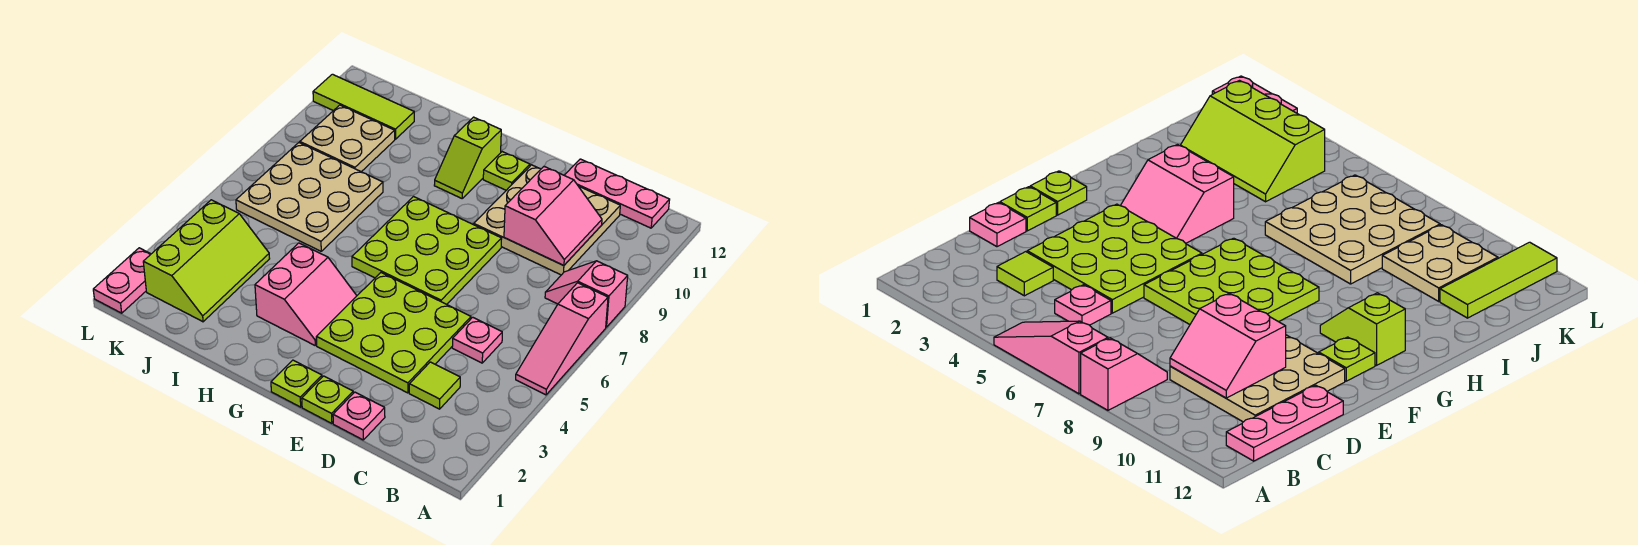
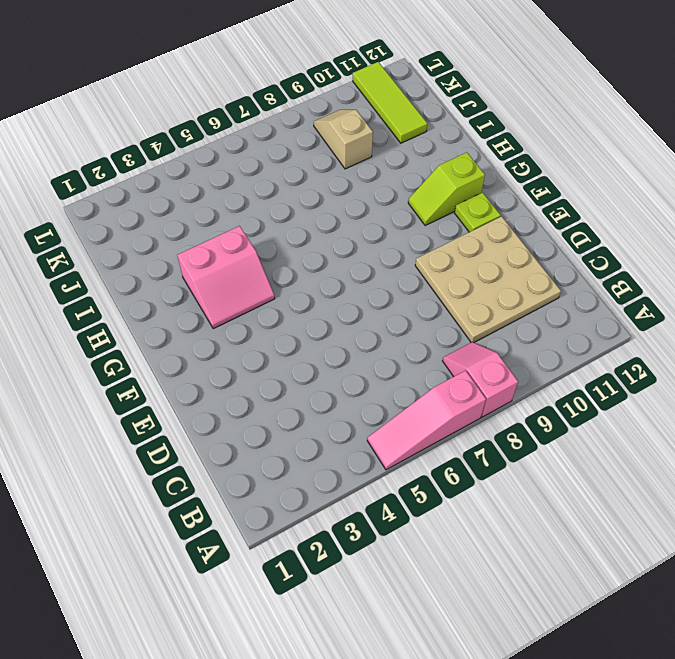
tan slope J9:K9 level 1 top J -> tan plate J9:K10 level 1
none -> pink plate B12:D12 level 1
none -> lime tile C3 level 1
none -> pink plate C5 level 1

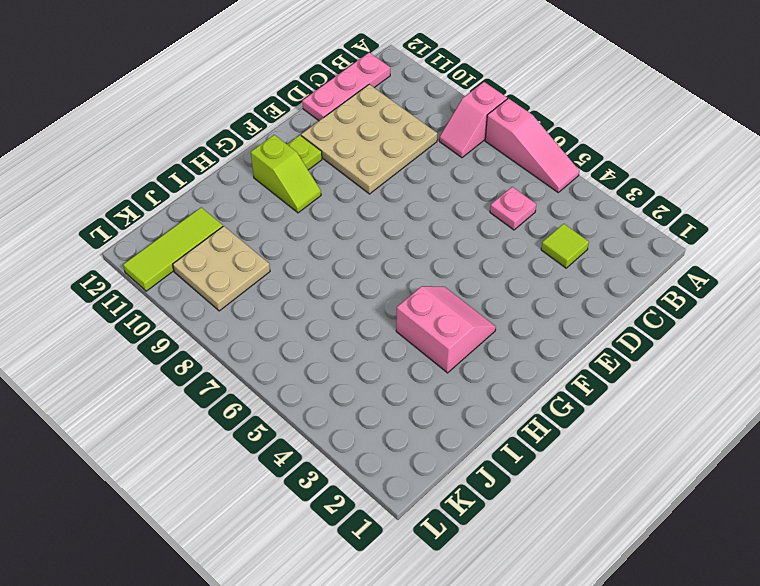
none -> pink plate D1 level 1
none -> lime plate D3:F5 level 1
none -> lime plate E1 level 1

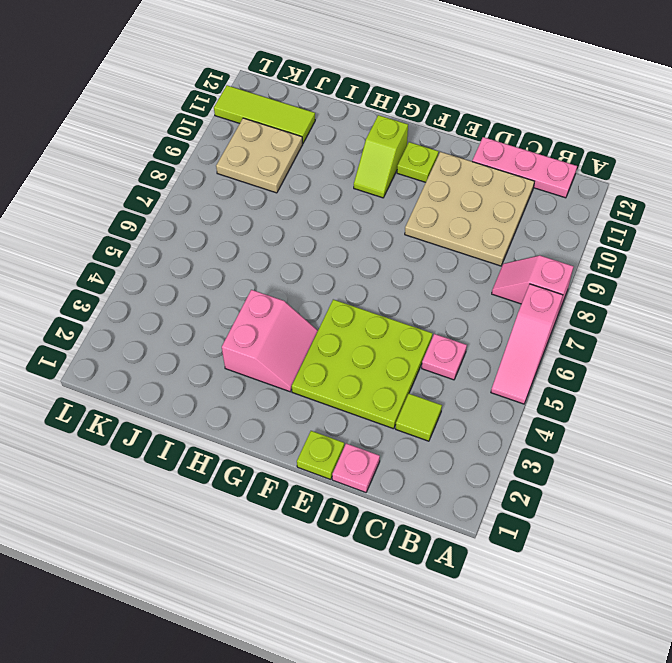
none -> lime plate E6:G8 level 1
none -> lime plate F1 level 1
none -> tan plate I6:K8 level 1

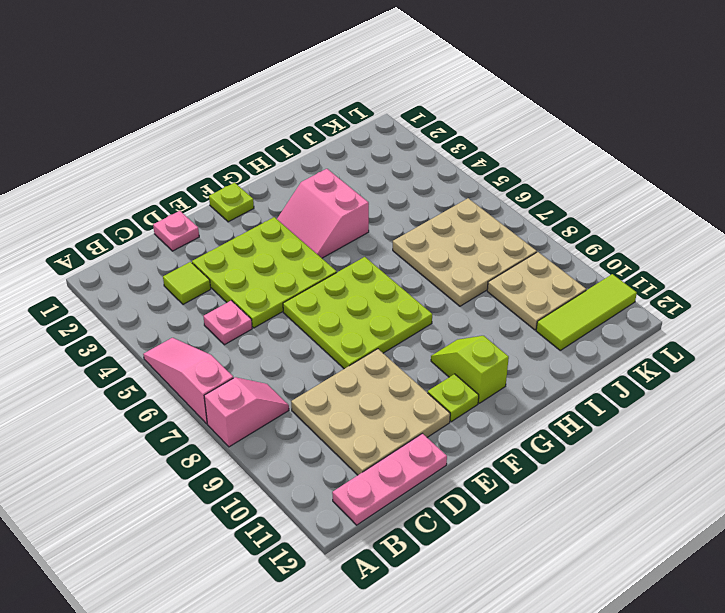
none -> lime plate E1 level 1
none -> lime slope J2:K4 level 1 top K
none -> pink plate L1:L2 level 1

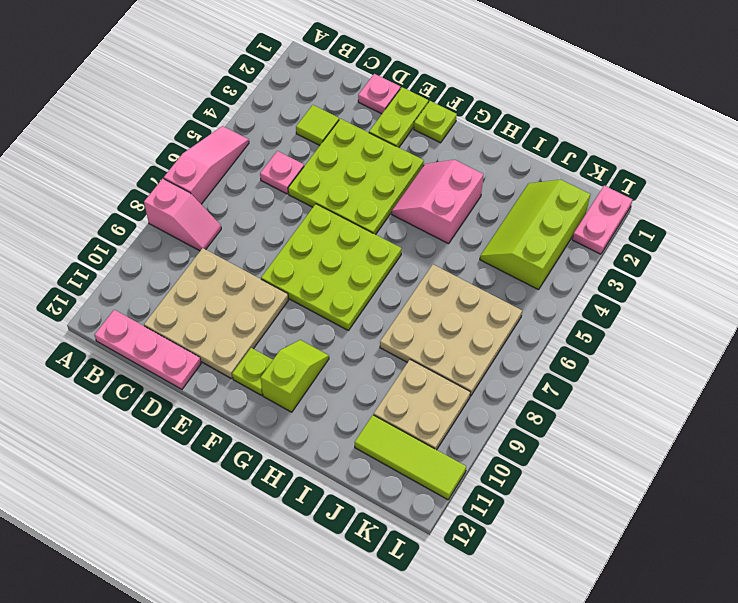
lime plate E1:E2 level 1 -> lime plate E1 level 1
none -> pink slope C9:D10 level 2 top D

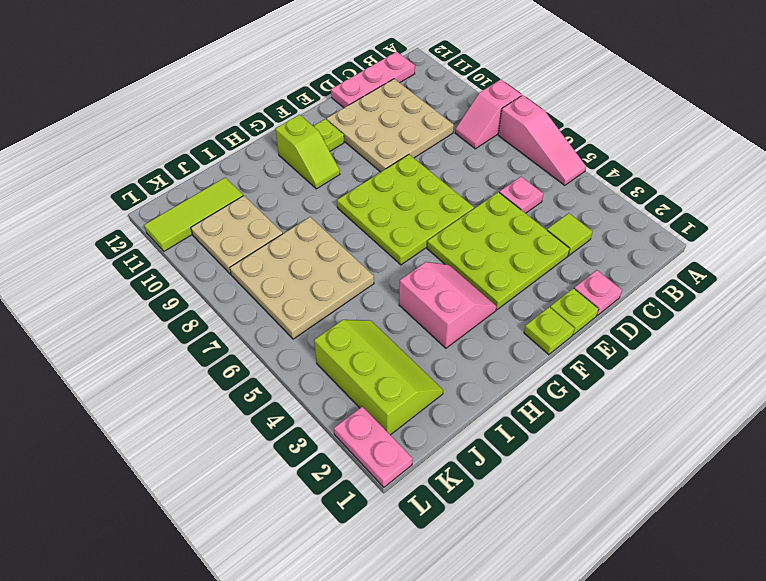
none -> pink slope C9:D10 level 2 top D

